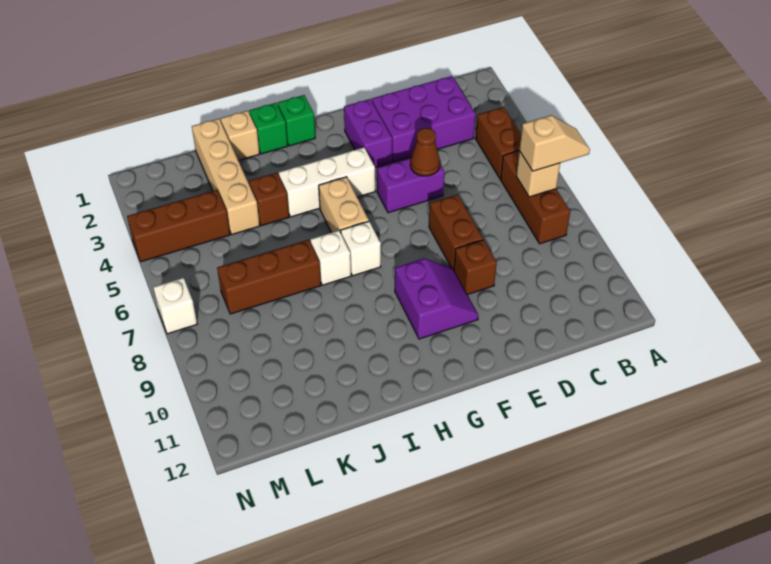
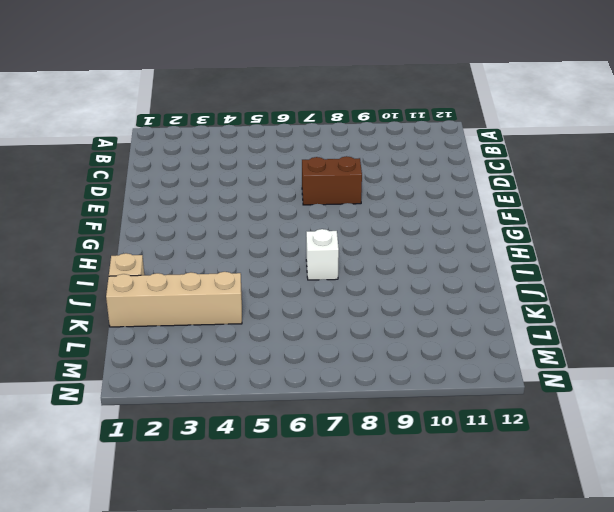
none -> brown brick B4:B5 level 1
none -> brown brick B6:B8 level 1
none -> purple brick C2:E3 level 1

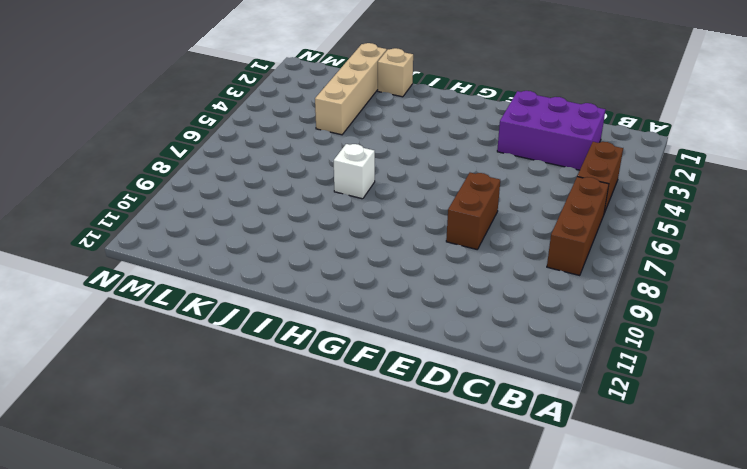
none -> purple brick E5:F5 level 1
none -> brown brick E9 level 1
none -> purple brick F2:F3 level 1

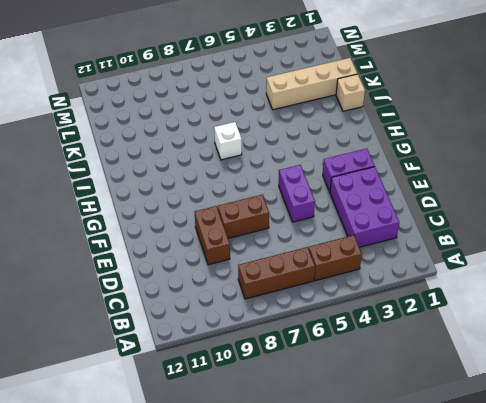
brown brick D9:E9 level 1 -> brown brick E9 level 1
none -> purple slope F9:G10 level 1 top G
none -> white brick G4:I4 level 1
none -> green brick H1 level 1

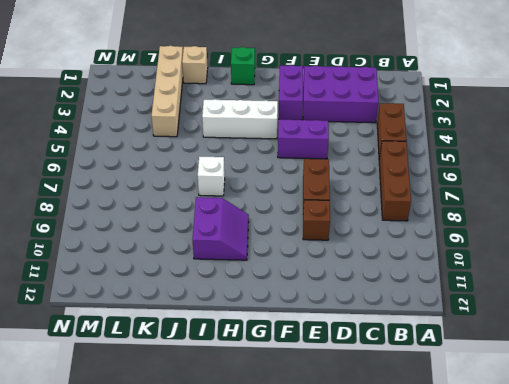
purple slope H9:I10 level 1 top I -> purple slope F9:G10 level 1 top G
none -> tan brick H5:H6 level 1
none -> white brick H7 level 1
none -> green brick I1 level 1

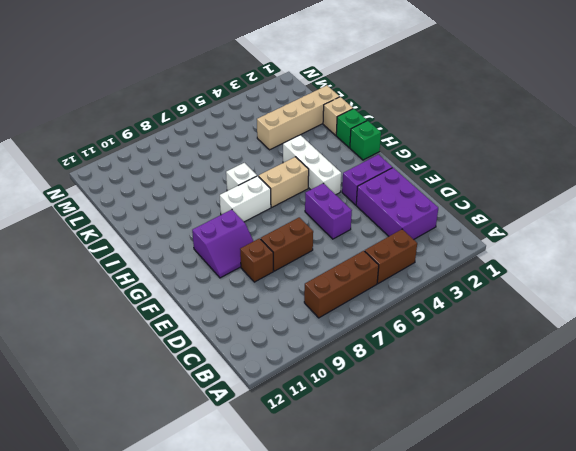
white brick H7:H8 level 1 -> white brick H7 level 1
none -> brown brick J4 level 1
none -> brown brick J7:L7 level 1
none -> brown brick L4:N4 level 1

